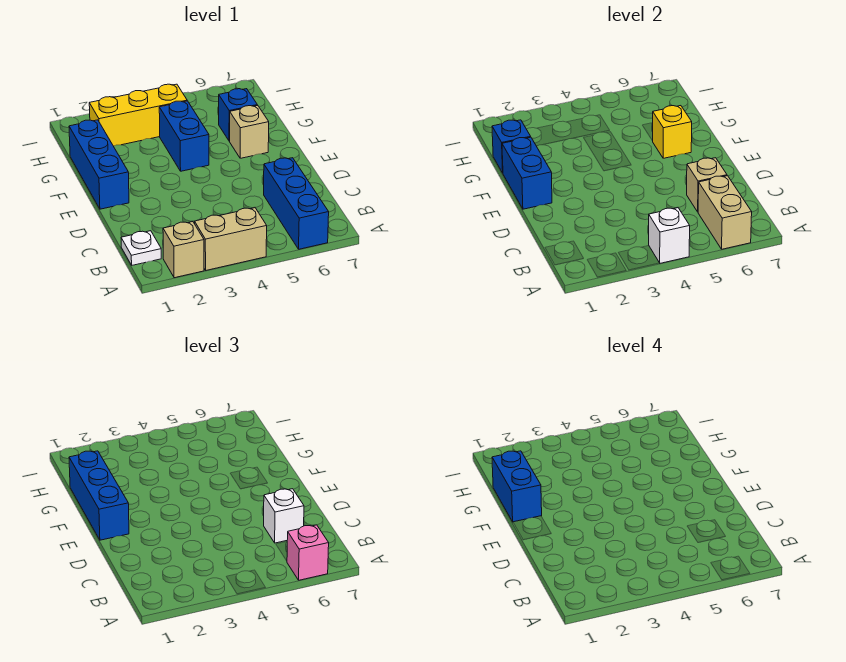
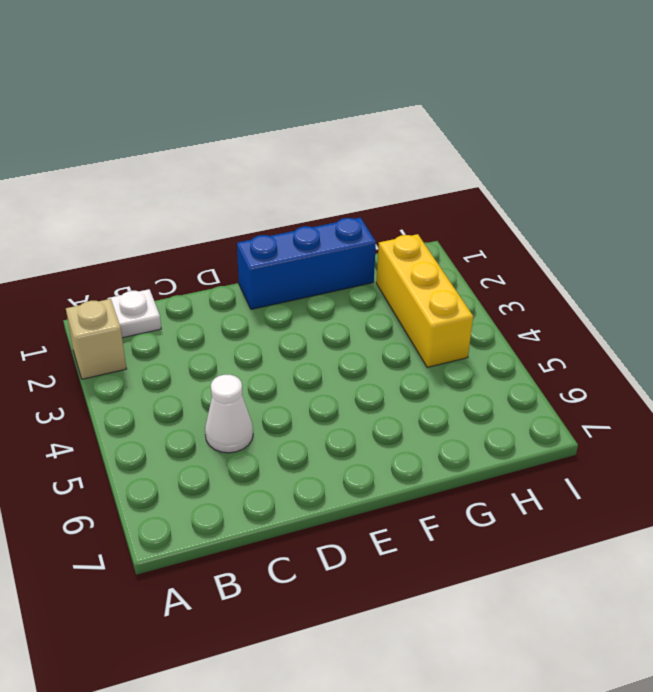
white cone C5 level 1 -> none
none -> tan brick A3:A4 level 1
none -> blue brick A6:C6 level 1
none -> blue brick F4:G4 level 1

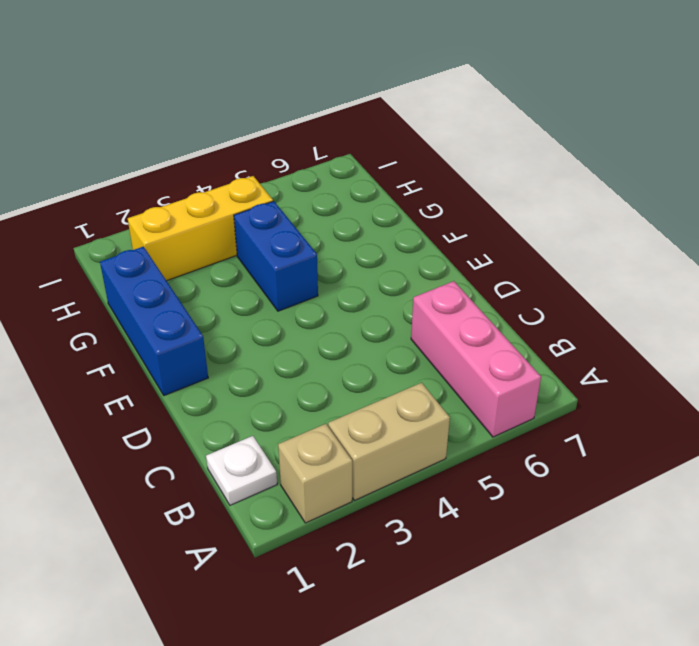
pink brick A6:C6 level 1 -> blue brick A6:C6 level 1
none -> tan brick F6 level 1
none -> blue brick G6 level 1
none -> white brick A4 level 2

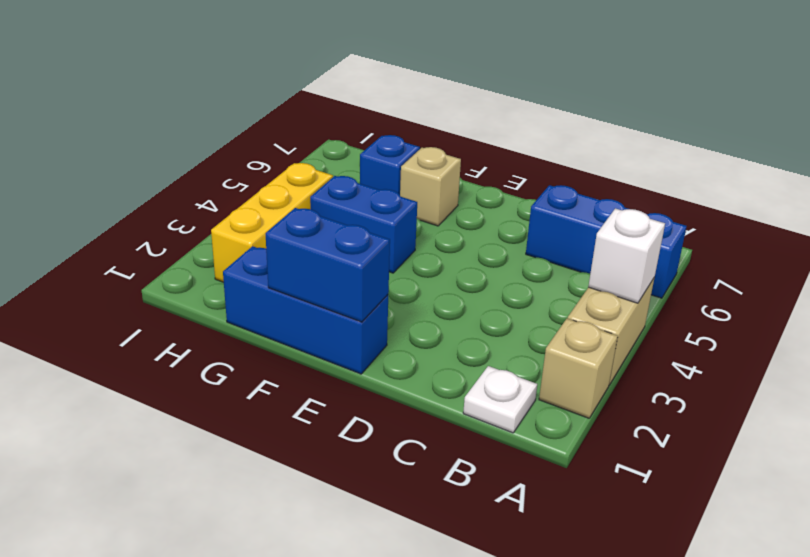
none -> tan brick A6:B6 level 2
none -> tan brick C6 level 2
none -> yellow brick F6 level 2

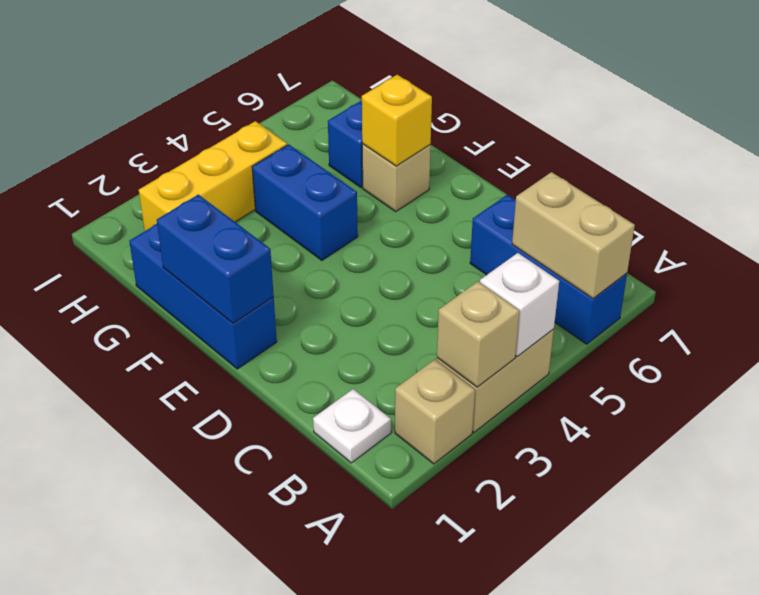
tan brick A3 level 2 -> tan brick C6 level 2
none -> blue brick G1 level 2
none -> pink brick A6 level 3
none -> white brick C6 level 3

